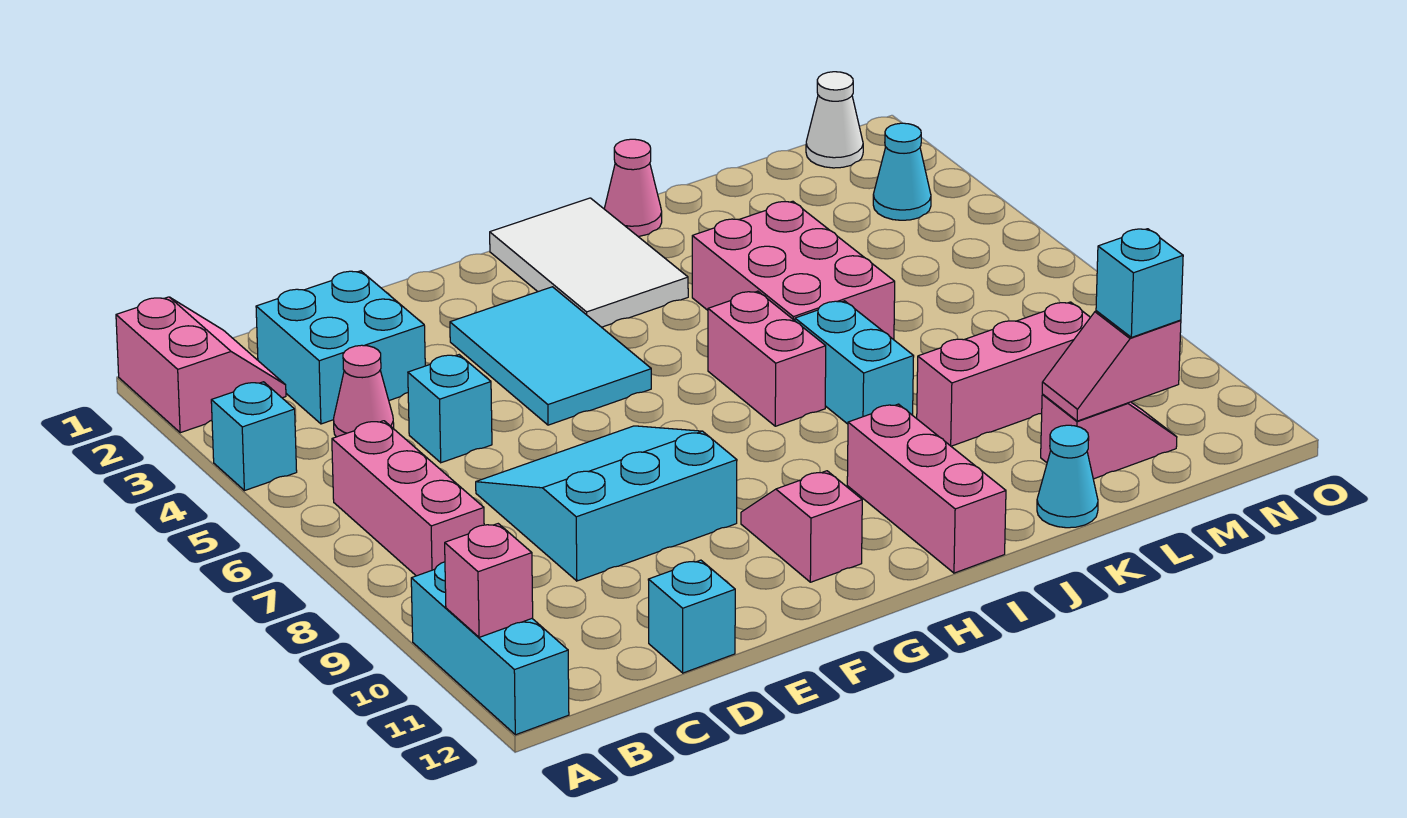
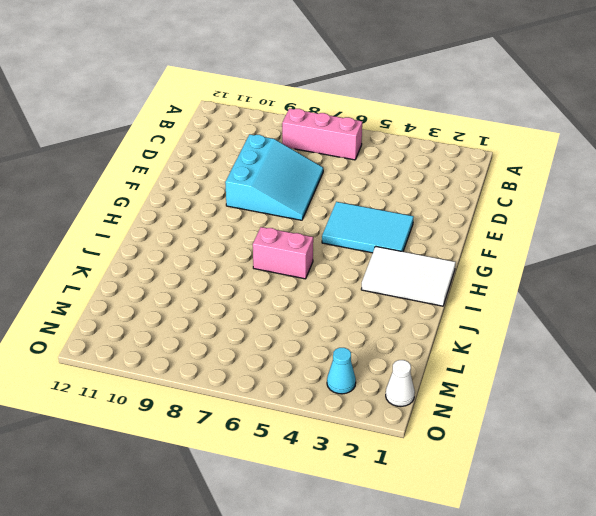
none -> pink slope A1:B2 level 1 top A
none -> cyan brick A4 level 1
none -> cyan brick A10:A12 level 1

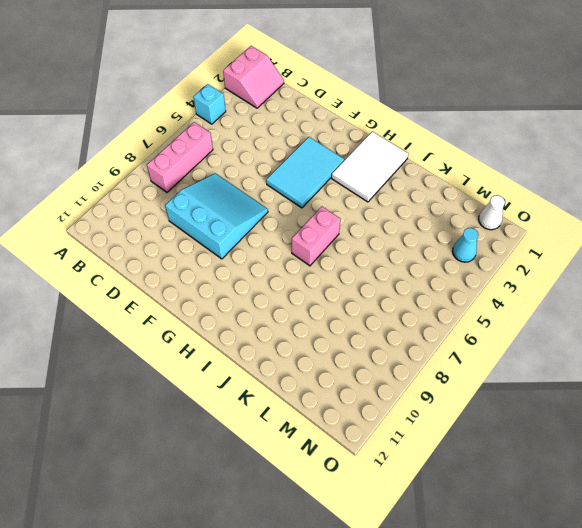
none -> cyan brick A10:A12 level 1
none -> cyan brick C2:D3 level 1
none -> pink cone C4 level 1

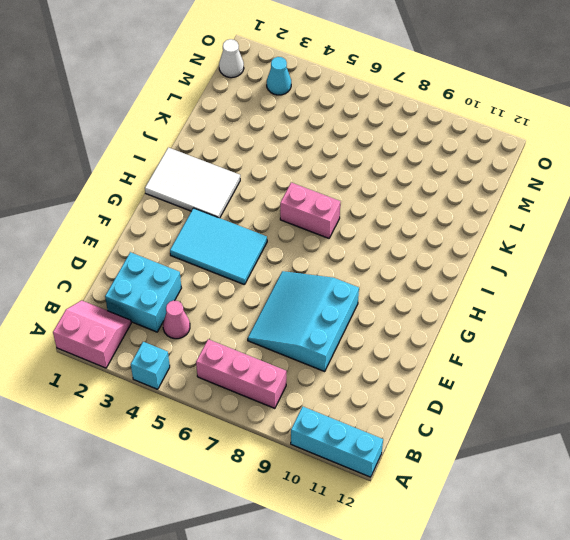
none -> cyan brick D5 level 1
none -> cyan brick D12 level 1
none -> pink slope G10:G11 level 1 top 11

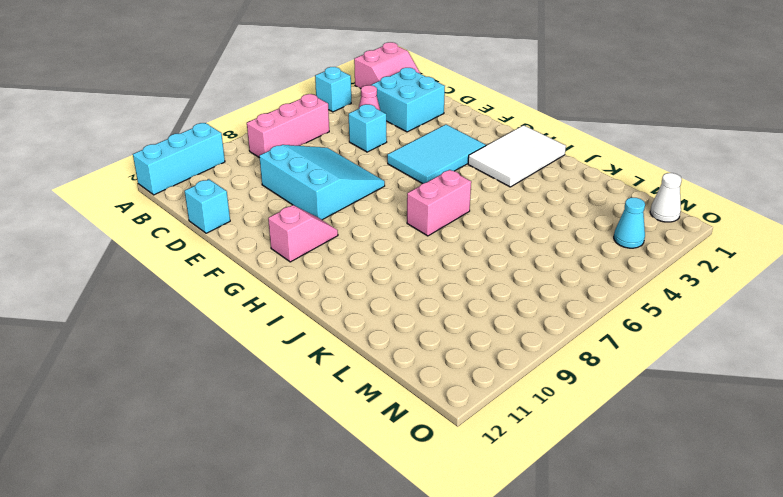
none -> pink brick I10:I12 level 1
none -> pink cone J1 level 1
none -> pink brick J4:K6 level 1

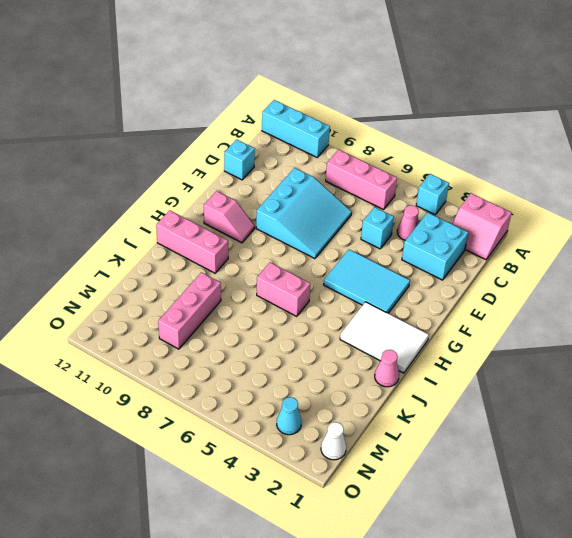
none -> pink brick J4:K6 level 1
none -> cyan brick J7:J8 level 1
none -> cyan cone K12 level 1

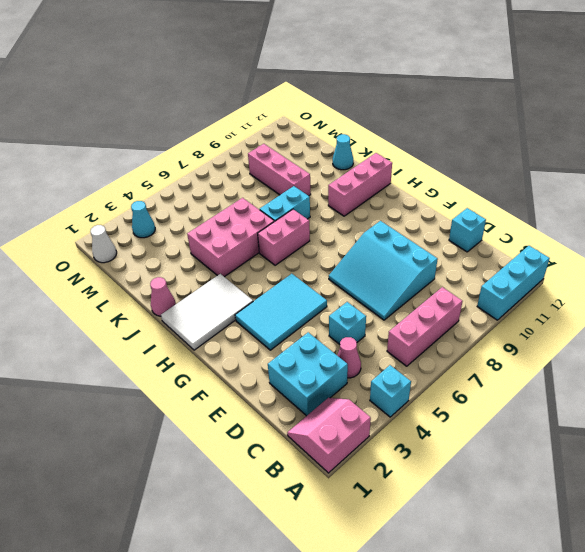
none -> pink slope G10:G11 level 1 top 11
none -> pink slope L11:M11 level 1 top L
none -> pink brick A11 level 2

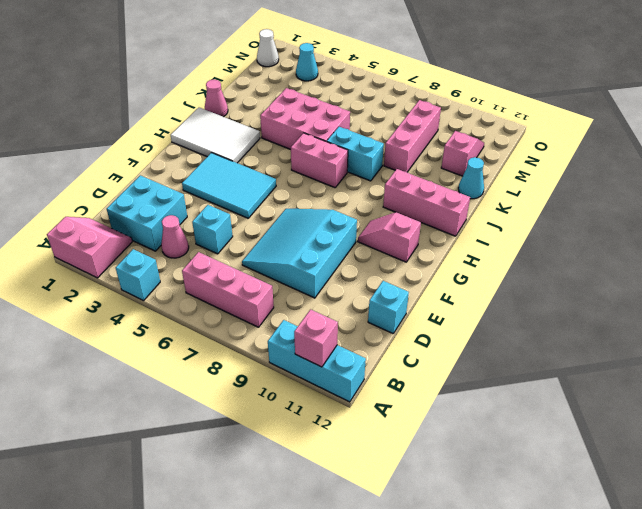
none -> pink slope L11:M11 level 2 top M
none -> cyan brick M11 level 3

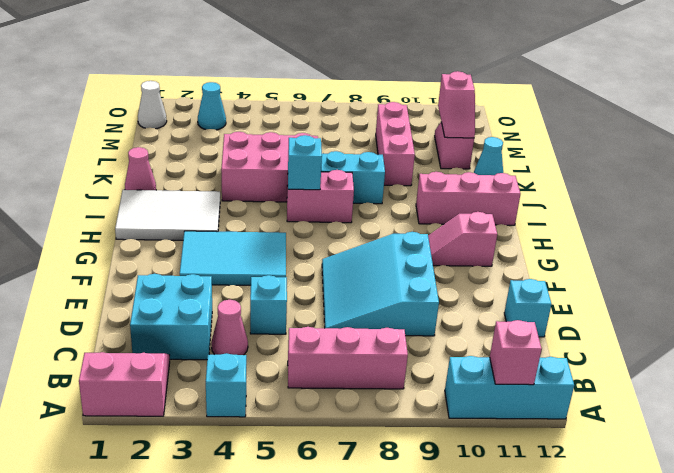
cyan brick I6 level 2 -> cyan brick M11 level 3

